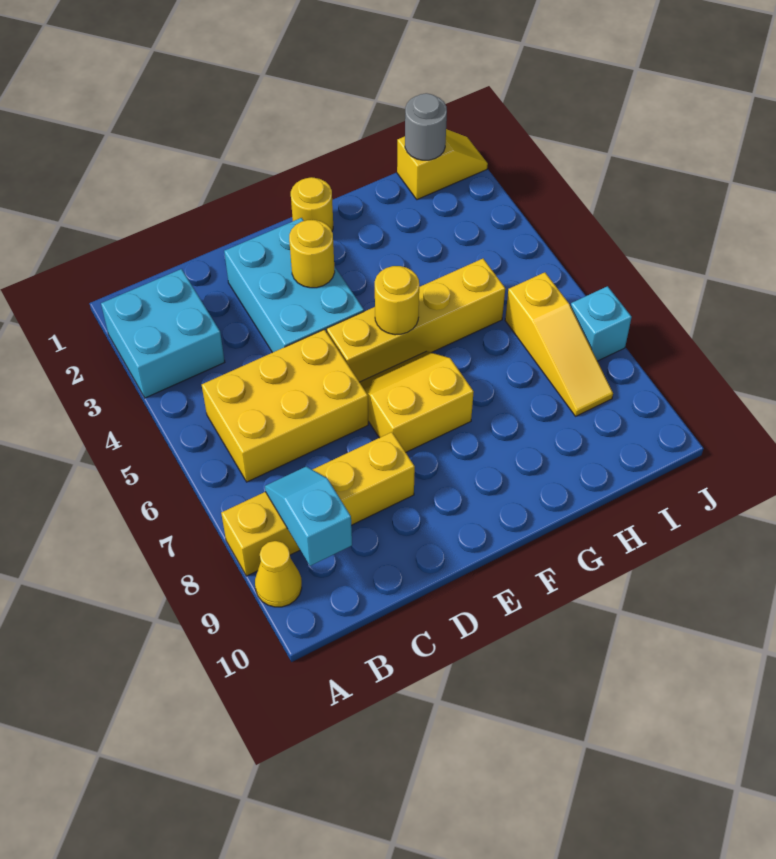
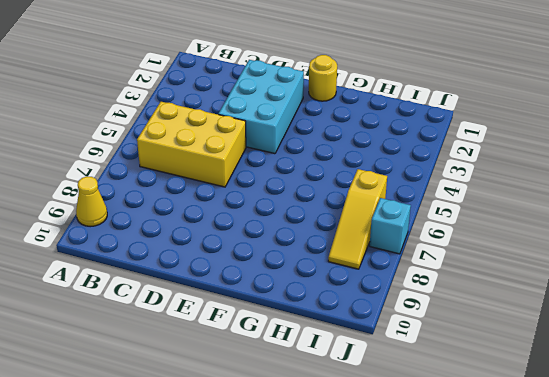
none -> cyan brick A2:B3 level 1
none -> yellow brick A8:D8 level 1
none -> yellow brick E5:H5 level 1

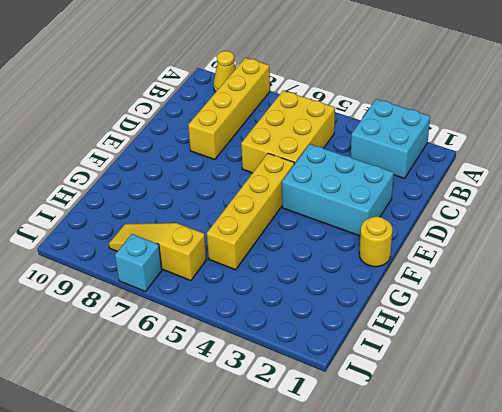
none -> yellow slope E6:F7 level 1 top 7
none -> yellow slope I1:J1 level 1 top I
none -> cyan slope B8:B9 level 2 top 9

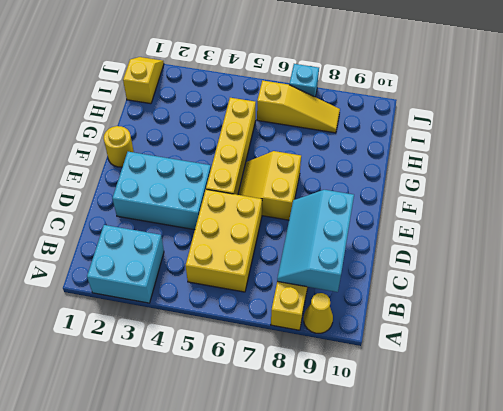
cyan slope B8:D9 level 2 top 9 -> cyan slope B8:B9 level 2 top 9
none -> yellow round brick E3 level 2
none -> yellow round brick F5 level 2
none -> grey round brick I1 level 2

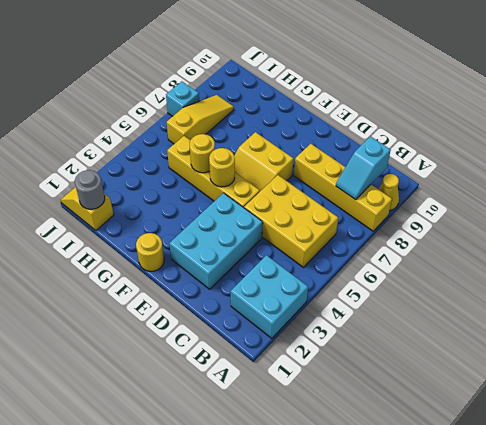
yellow round brick G5 level 2 -> yellow round brick E3 level 2

